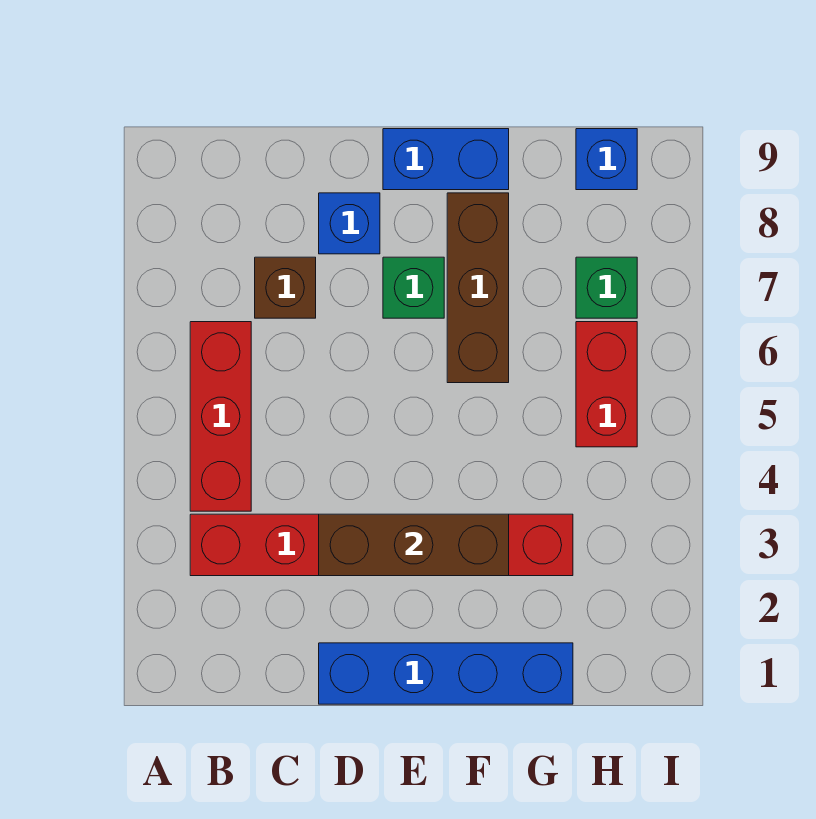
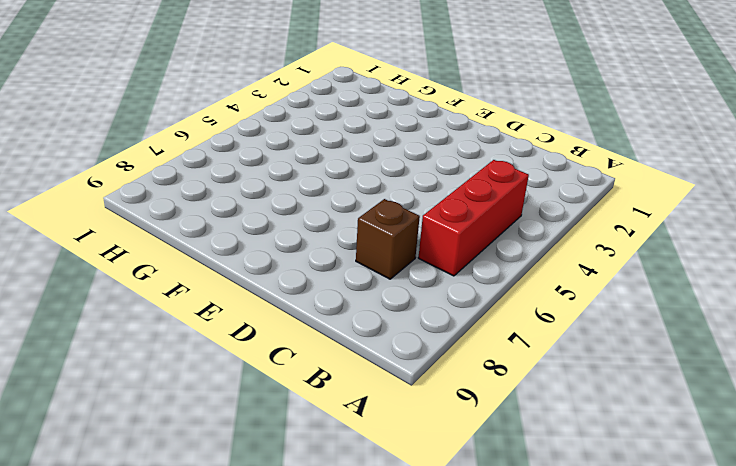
none -> red brick B3:G3 level 1
none -> blue brick D1:G1 level 1
none -> blue brick D8 level 1

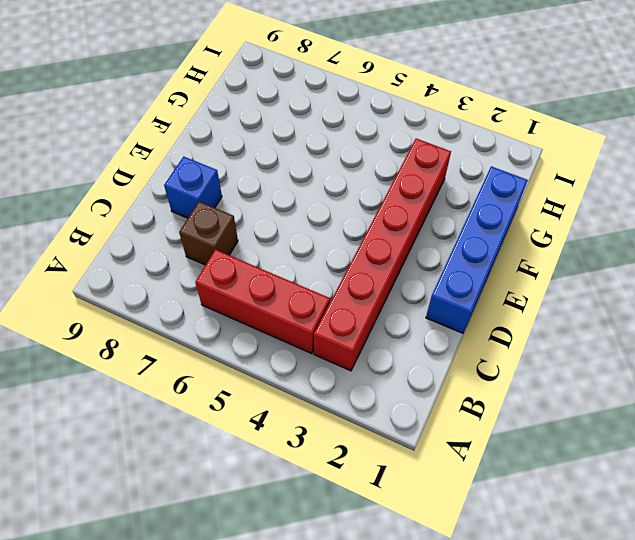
none -> green brick E7 level 1
none -> blue brick E9:F9 level 1
none -> brown brick F6:F8 level 1

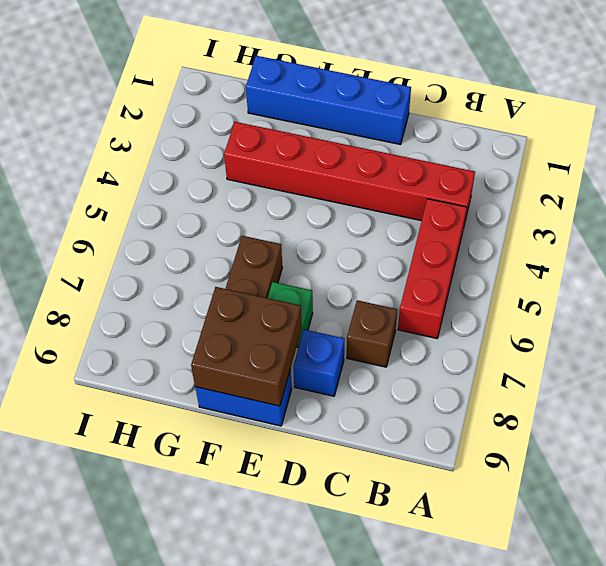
brown brick E8:F9 level 2 -> none
none -> red brick H5:H6 level 1
none -> green brick H7 level 1
none -> blue brick H9 level 1

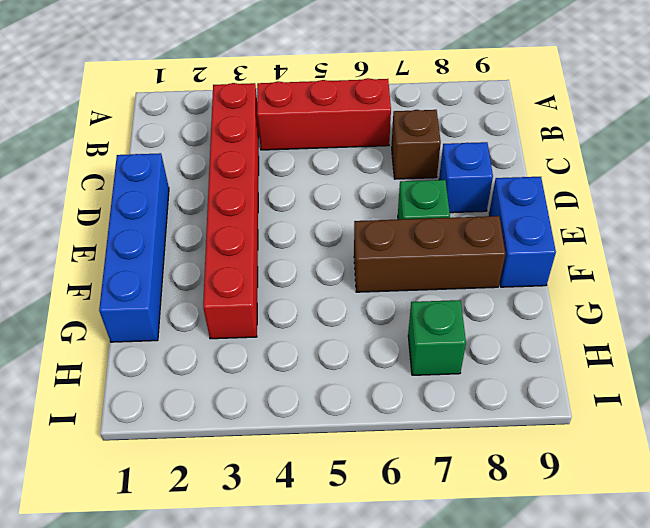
none -> red brick H5:H6 level 1
none -> blue brick H9 level 1
none -> brown brick D3:F3 level 2

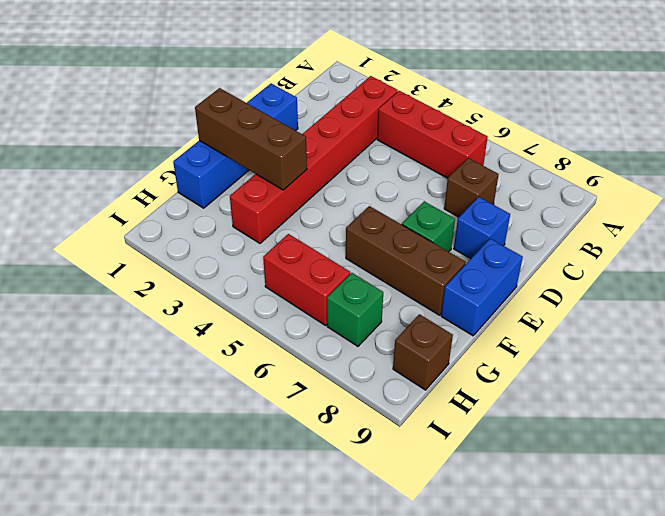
brown brick F1:F3 level 2 -> brown brick D3:F3 level 2
brown brick H9 level 1 -> blue brick H9 level 1

